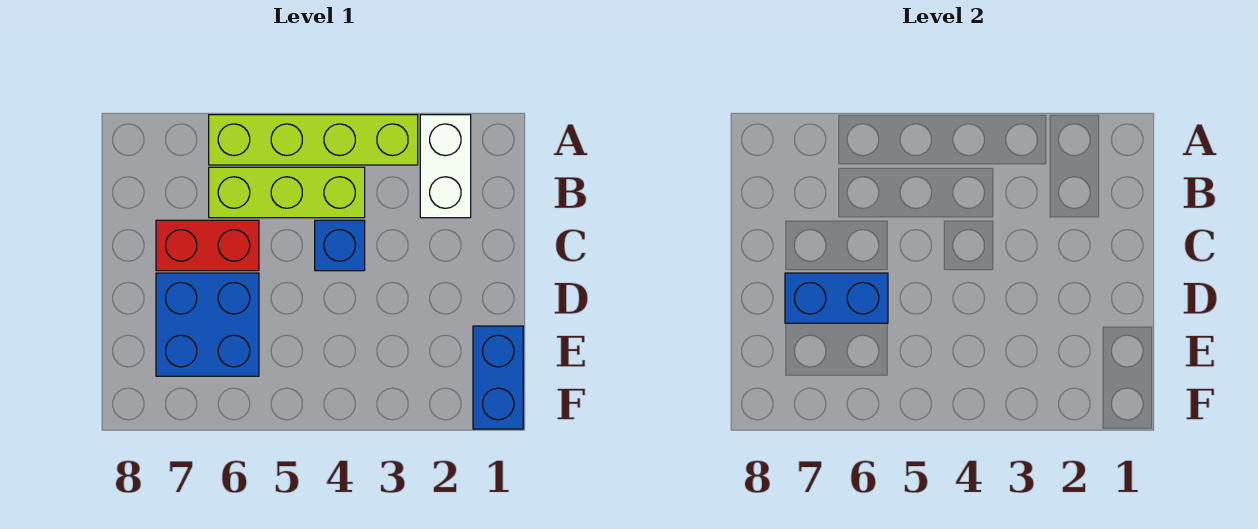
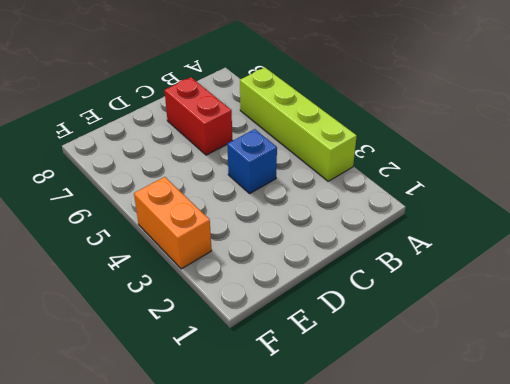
orange brick F3:F4 level 1 -> none
none -> white brick A2:B2 level 1
none -> lime brick B4:B6 level 1

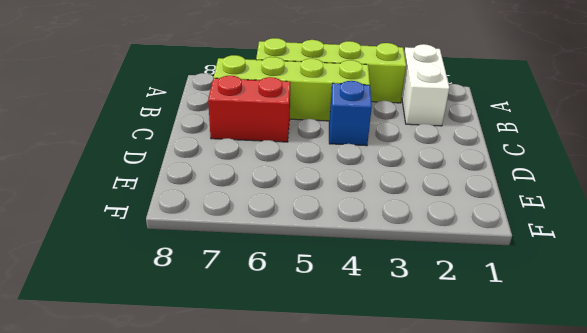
lime brick B4:B7 level 1 -> lime brick B4:B6 level 1
none -> blue brick D6:E7 level 1
none -> blue brick E1:F1 level 1

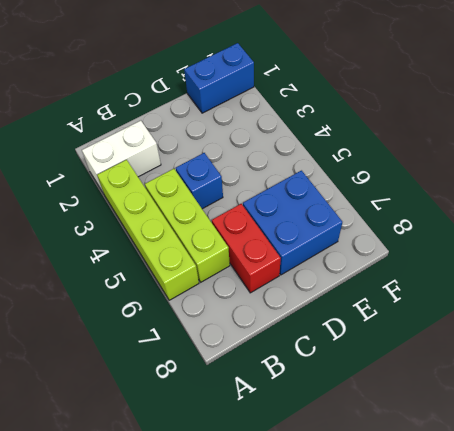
none -> blue brick D6:D7 level 2

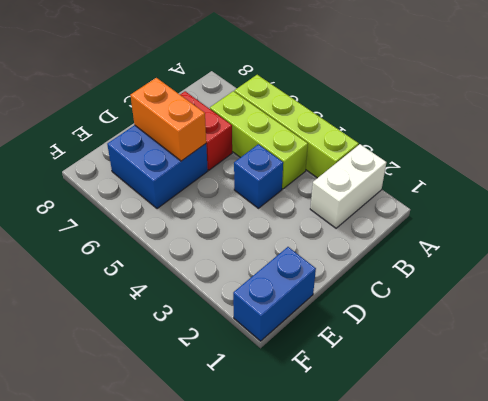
orange brick D6:D7 level 2 -> blue brick D6:D7 level 2

